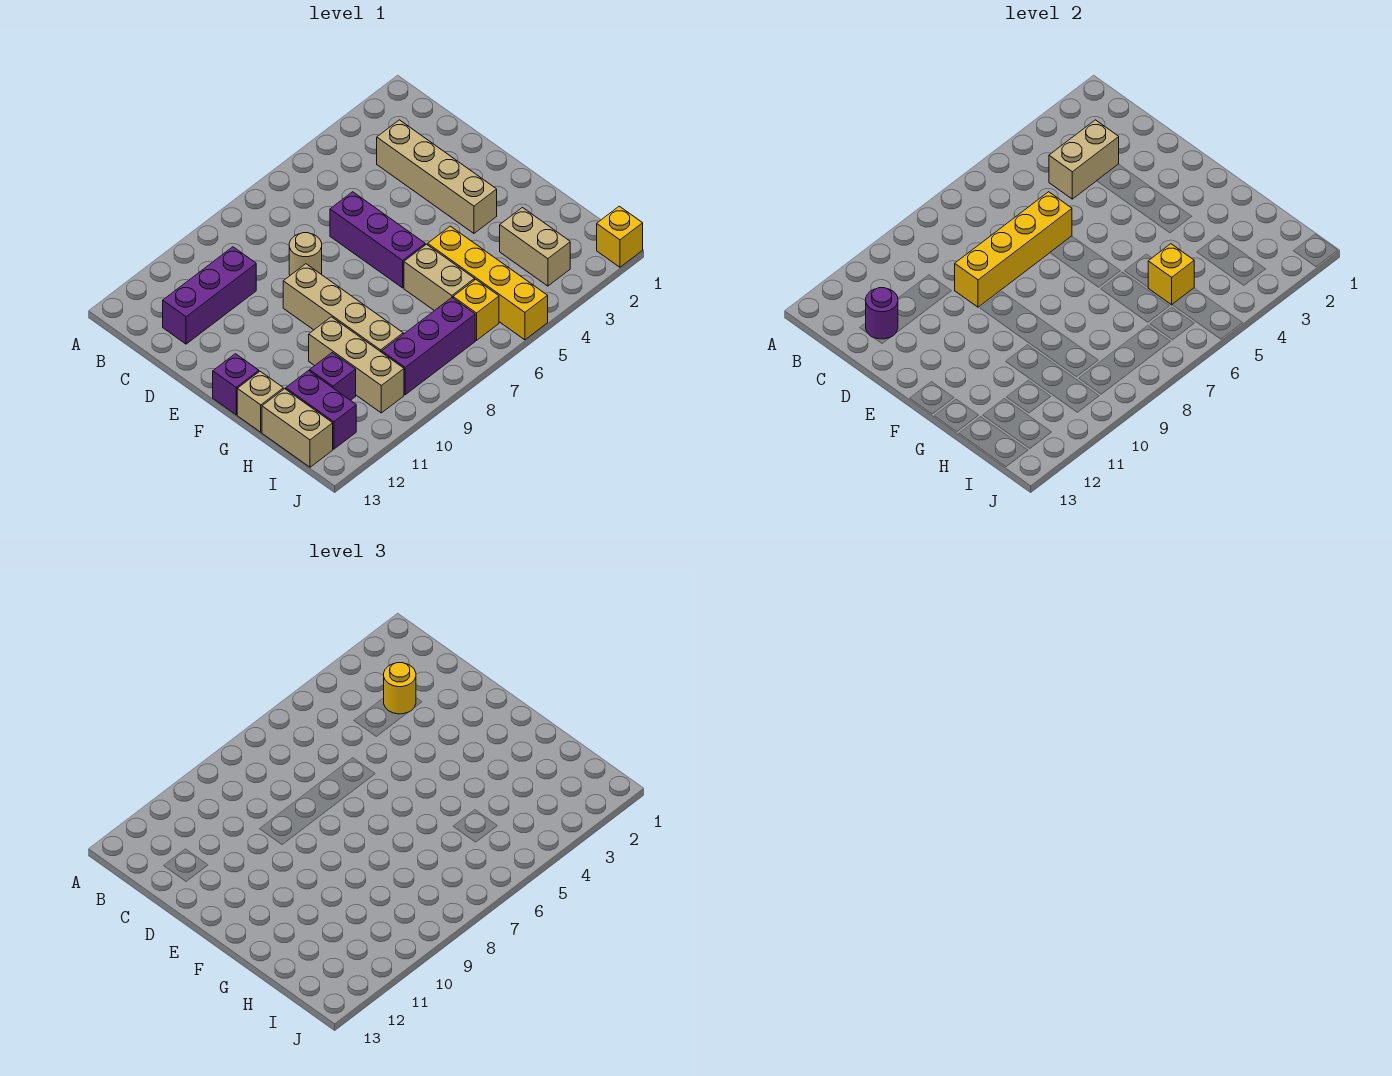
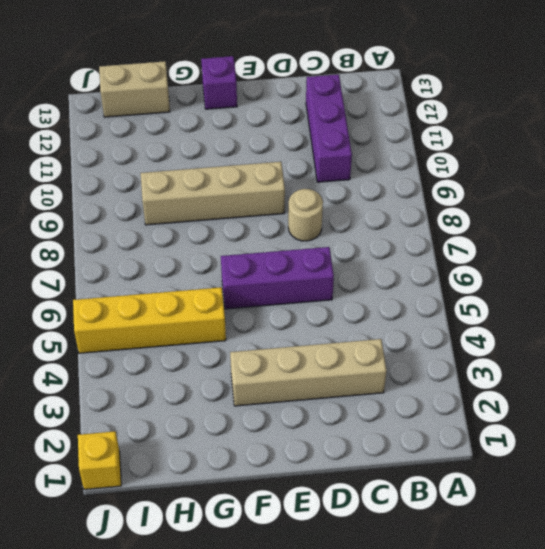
none -> tan brick G6:H6 level 1
none -> tan brick G10:I10 level 1
none -> tan brick G13 level 1

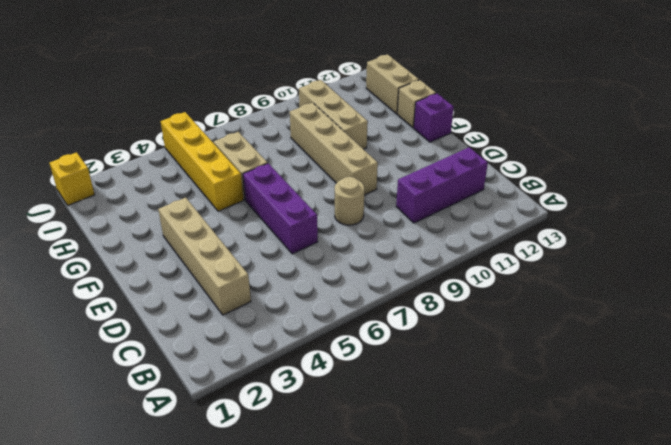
none -> tan brick H3:I3 level 1
none -> purple brick H11 level 1
none -> purple brick H12:I12 level 1

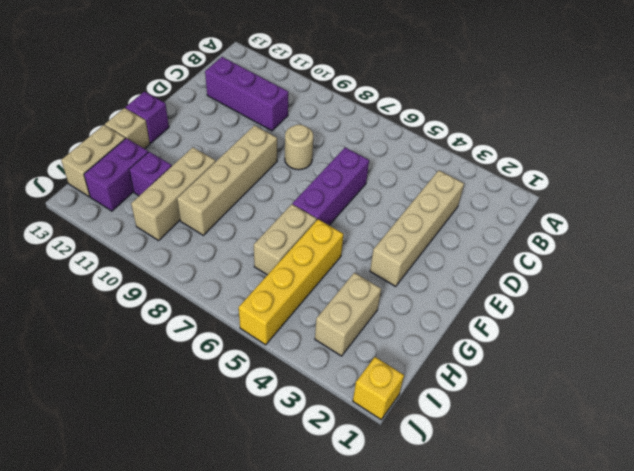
none -> yellow brick I6 level 1
none -> purple brick I7:I9 level 1
none -> tan brick C3:C4 level 2

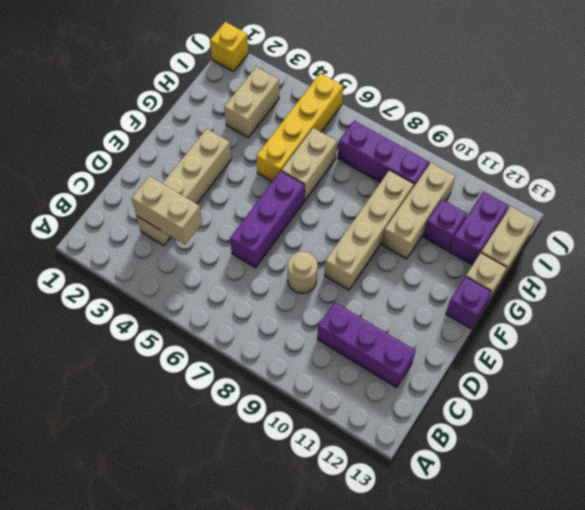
none -> yellow brick I6 level 1
none -> purple round brick C12 level 2
none -> yellow brick D6:D9 level 2

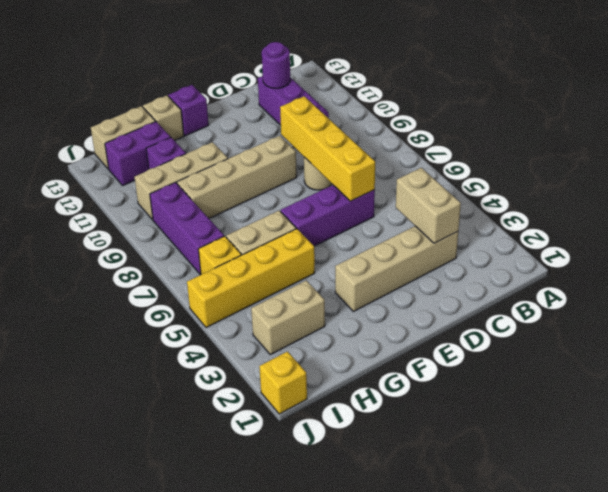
none -> yellow brick H5 level 2
none -> yellow round brick C3 level 3

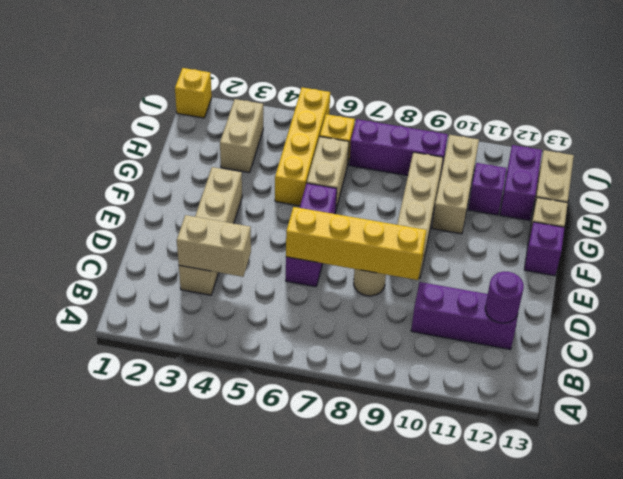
none -> yellow brick H5 level 2
none -> yellow round brick C3 level 3

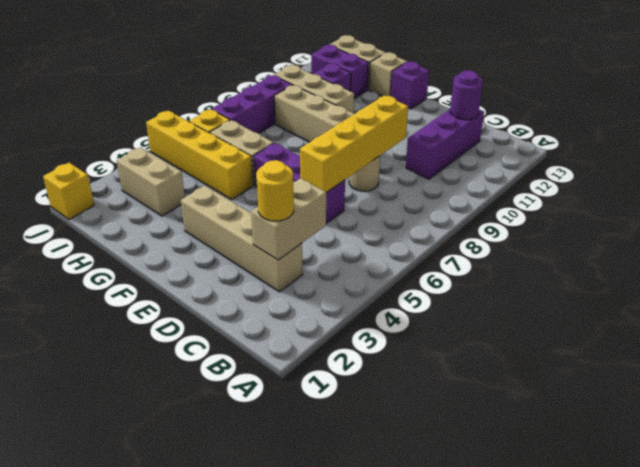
none -> yellow brick H5 level 2

